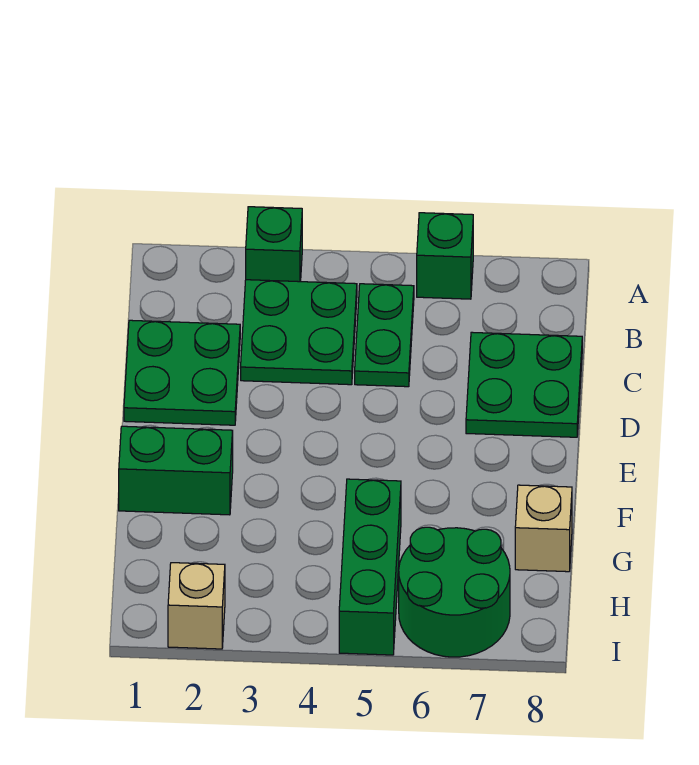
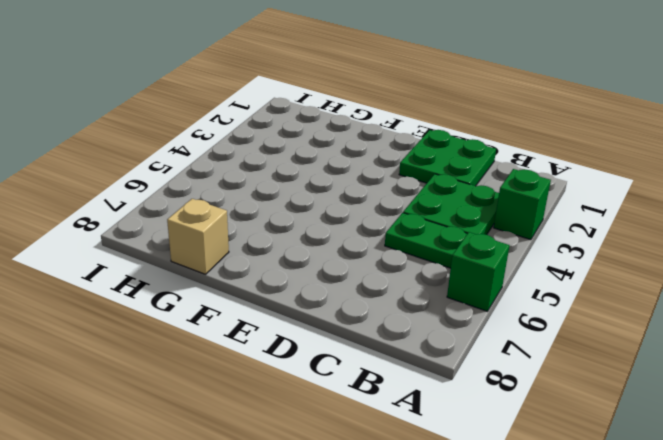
none -> green plate C7:D8 level 1
none -> green brick F1:F2 level 1

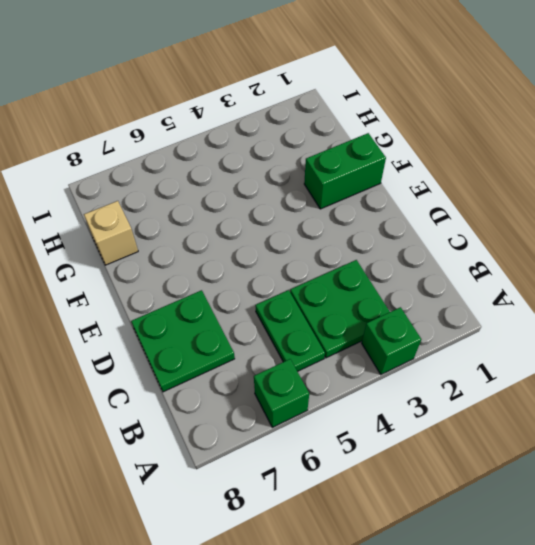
none -> green plate C1:D2 level 1
none -> green brick G5:I5 level 1

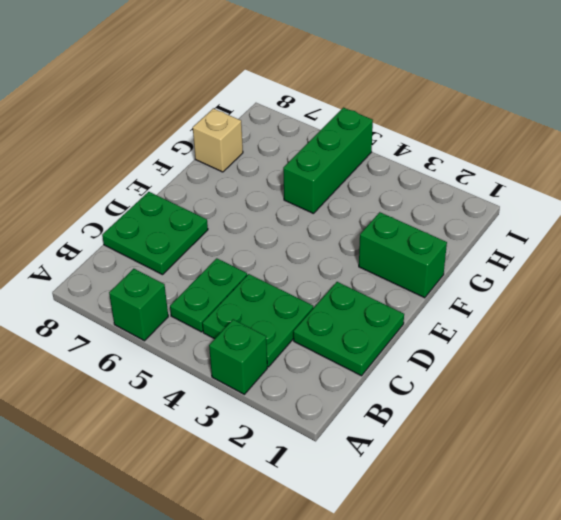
none -> green round brick H6:I7 level 1
none -> tan brick I2 level 1

